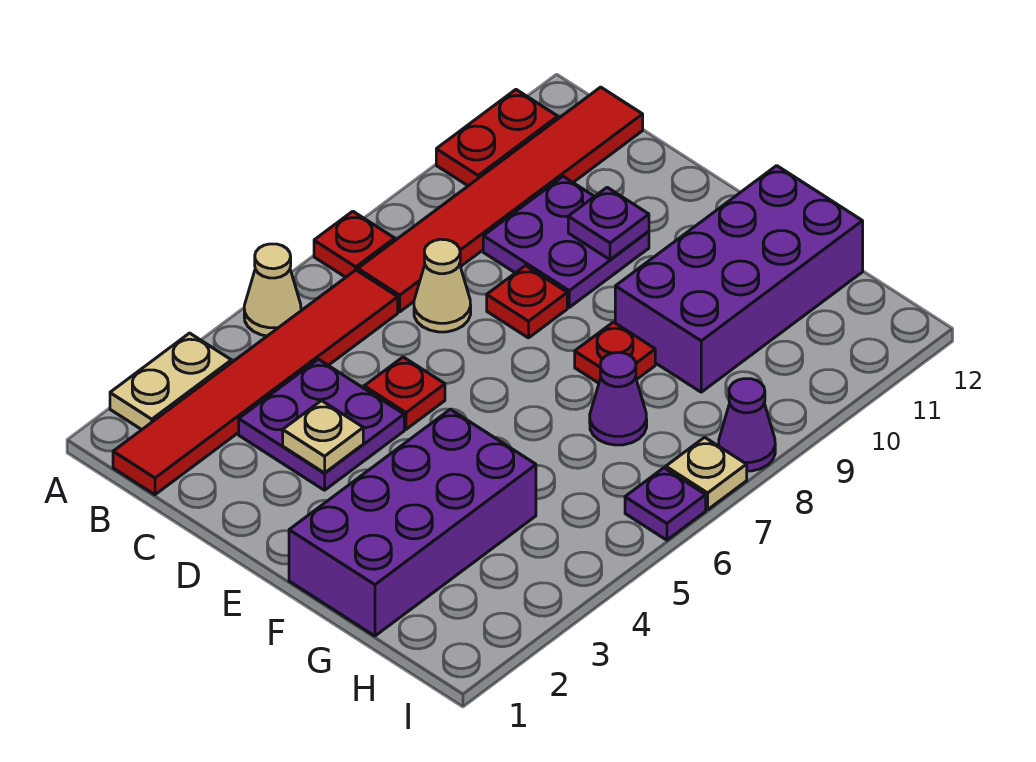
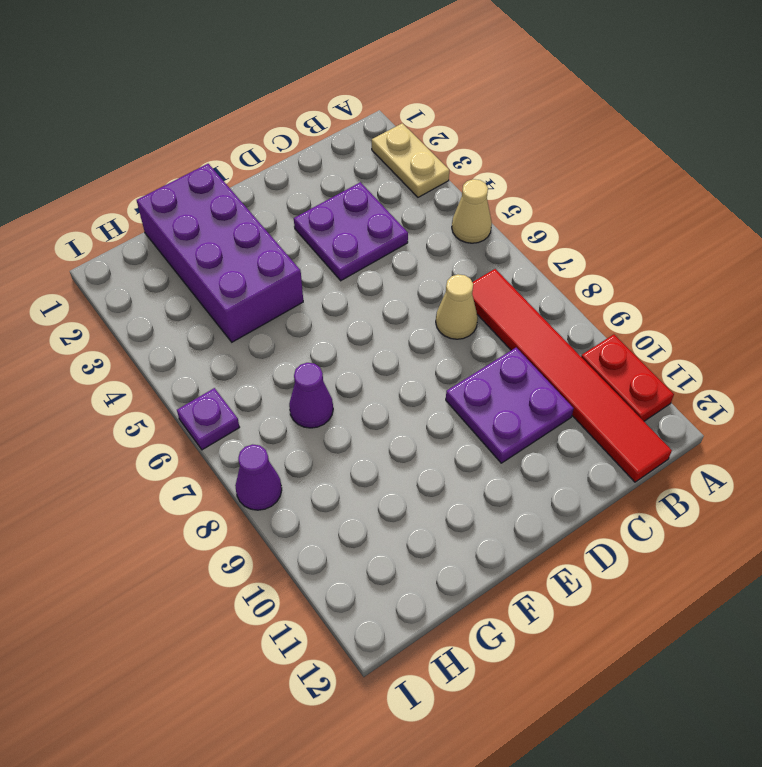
none -> red plate A7 level 1
none -> red tile B1:B6 level 1
none -> red plate D5 level 1

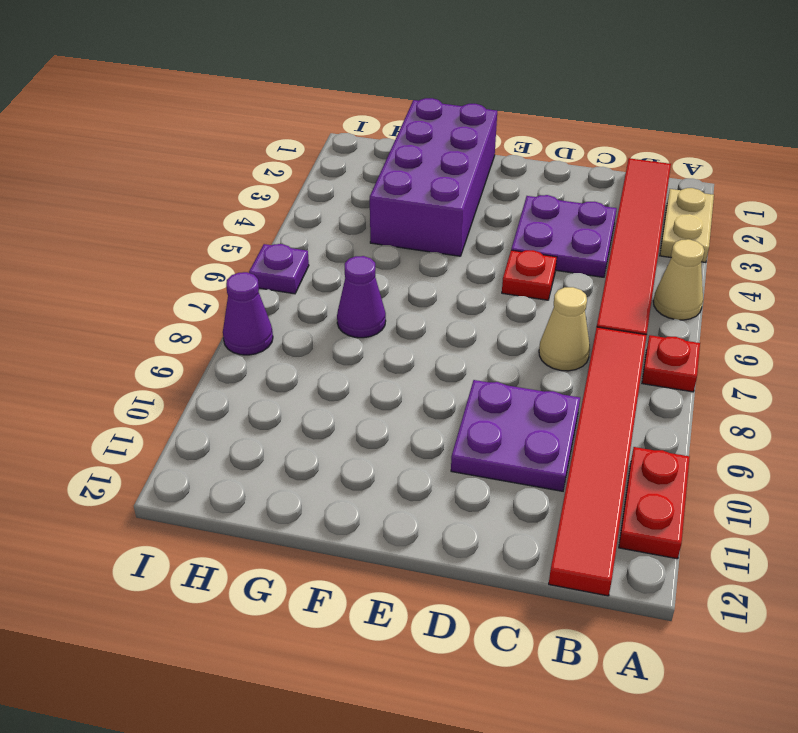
none -> red plate D8 level 1
none -> red plate F8 level 1
none -> purple brick F9:G12 level 1

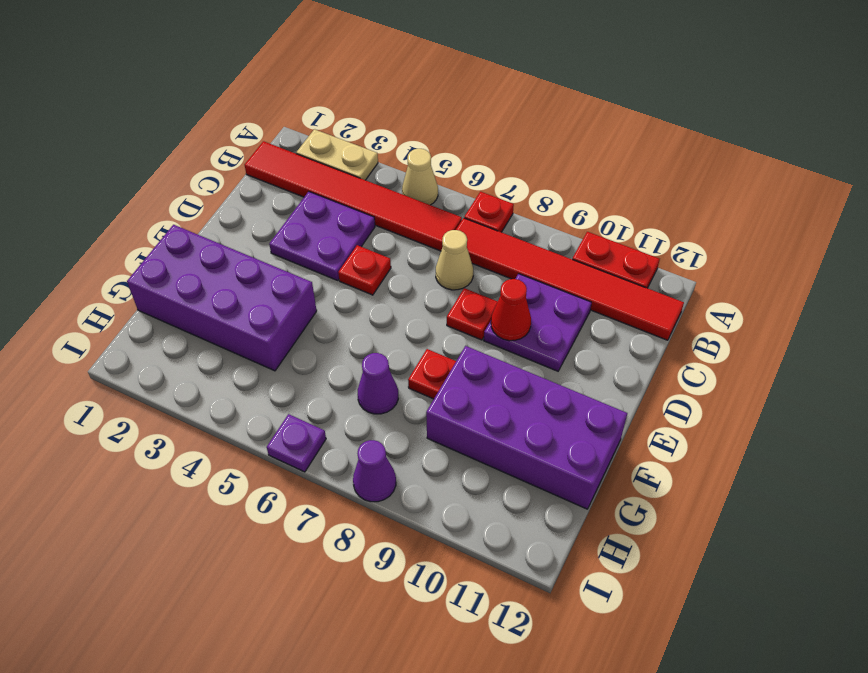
red cone D9 level 2 -> none
none -> tan plate I7 level 1
none -> tan plate D3 level 2
none -> purple plate D10 level 2

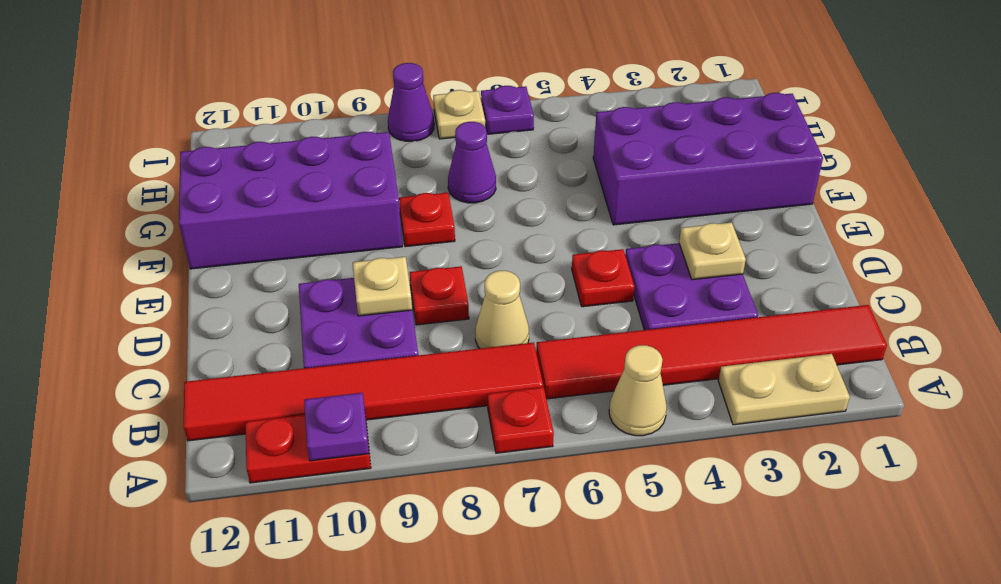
purple plate A10 level 2 -> purple plate D10 level 2
tan plate D9 level 2 -> none

